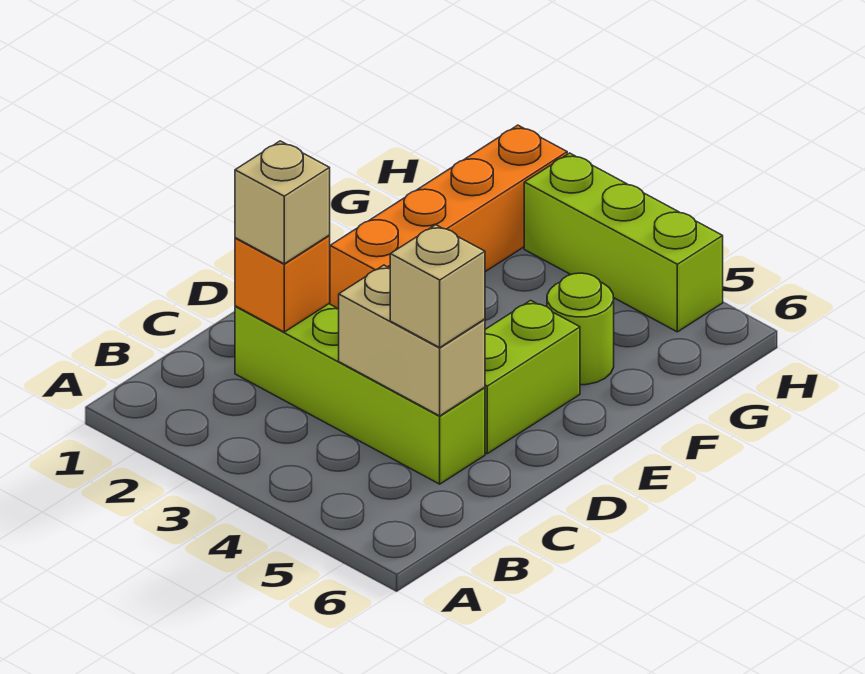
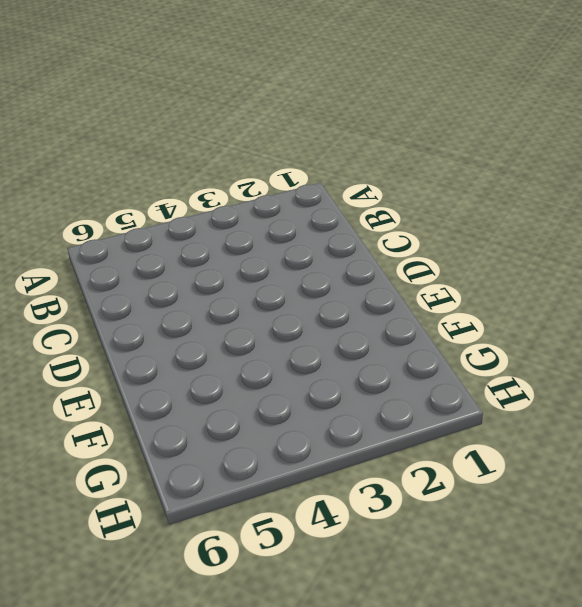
none -> lime brick C2:C5 level 1
none -> lime brick D5:E5 level 1

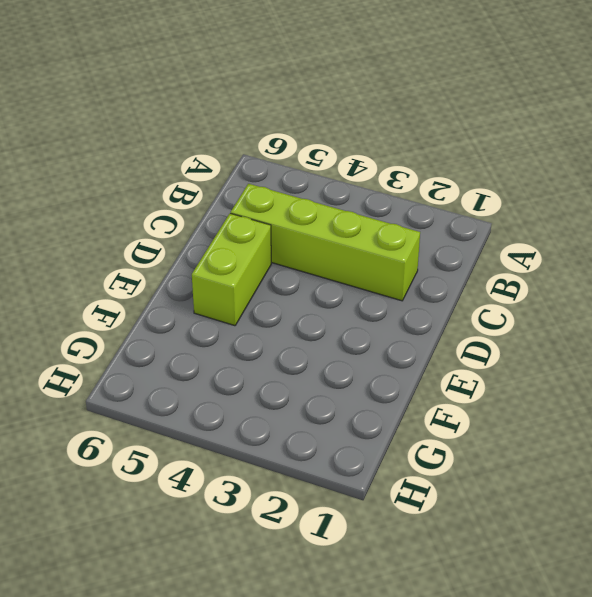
none -> orange brick E2:H2 level 1
none -> lime round brick F5 level 1

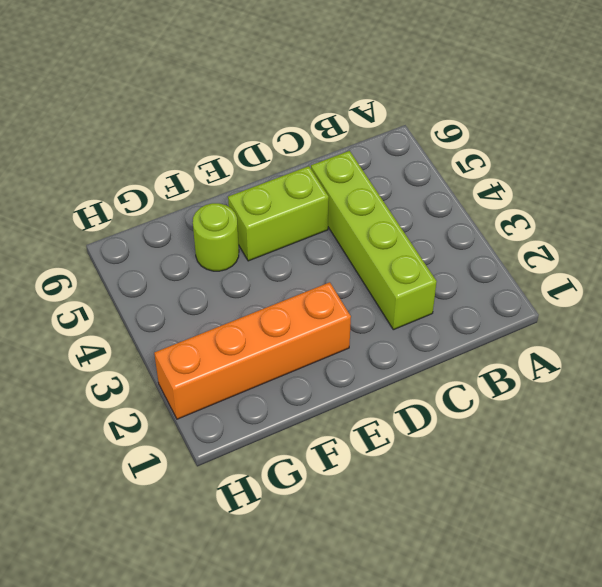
none -> lime brick H3:H5 level 1
none -> orange brick C2 level 2

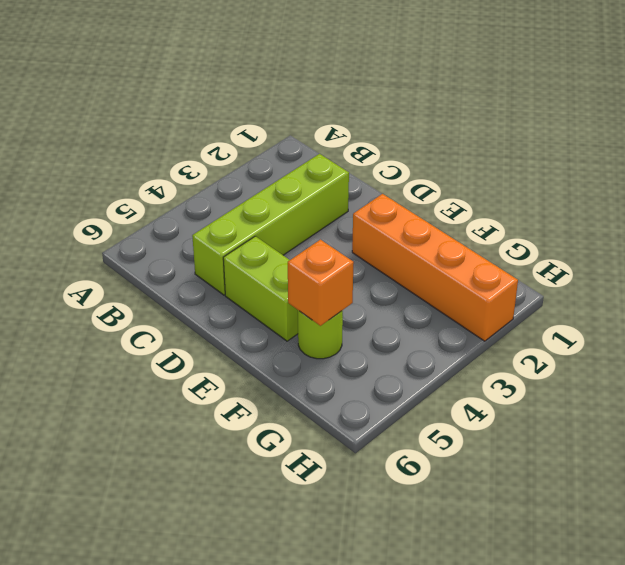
orange brick F5 level 2 -> orange brick C2 level 2
none -> lime brick H3:H5 level 1
none -> tan brick C4:C5 level 2

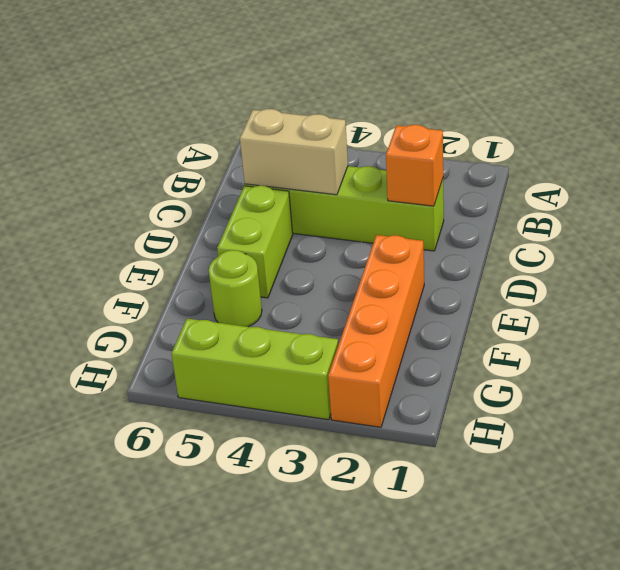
none -> tan brick C2 level 3
none -> tan brick C5 level 3

